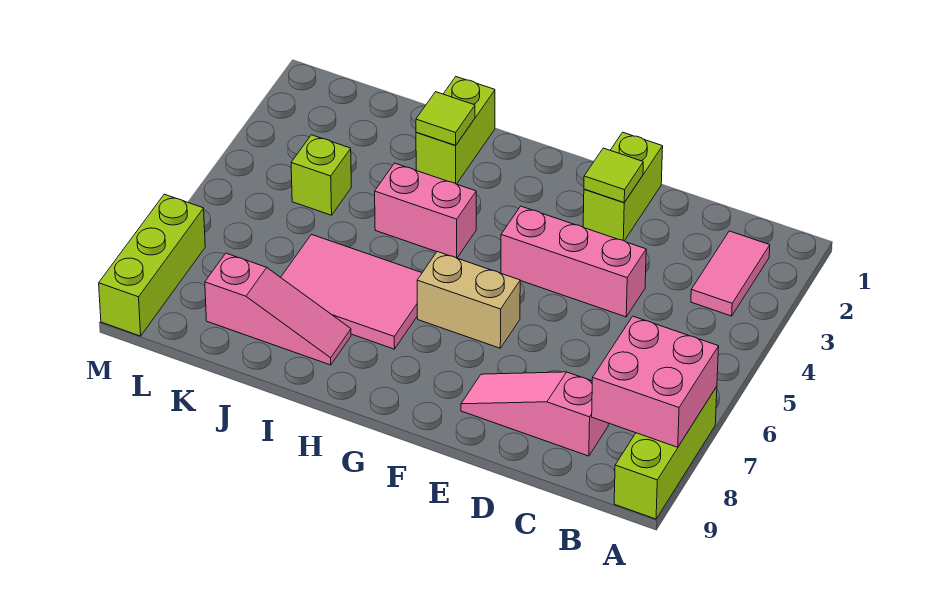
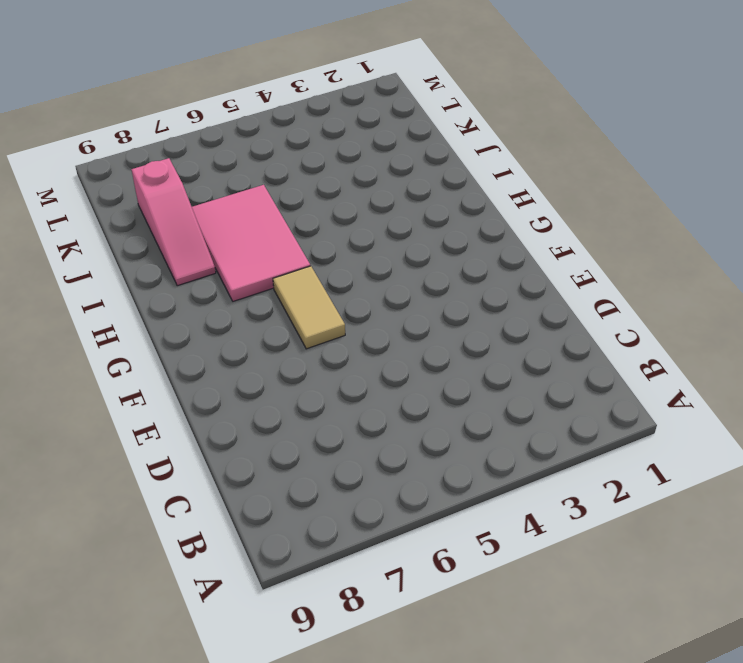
tan tile F6:G6 level 1 -> tan brick F6:G6 level 1
none -> lime brick A7:A9 level 1
none -> pink tile B2:B3 level 1
none -> pink slope C8:E8 level 1 top C

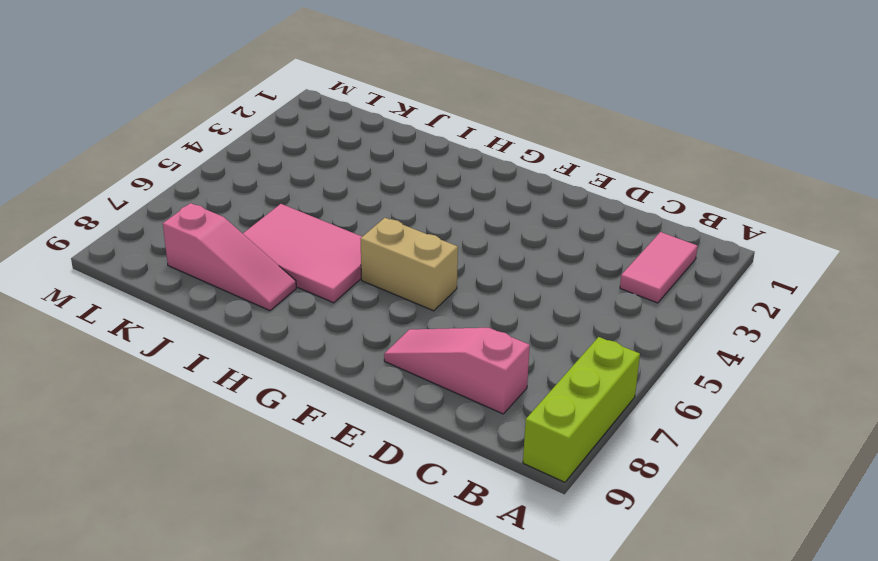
none -> pink brick D4:F4 level 1
none -> lime brick E1:E2 level 1
none -> pink brick H4:I4 level 1

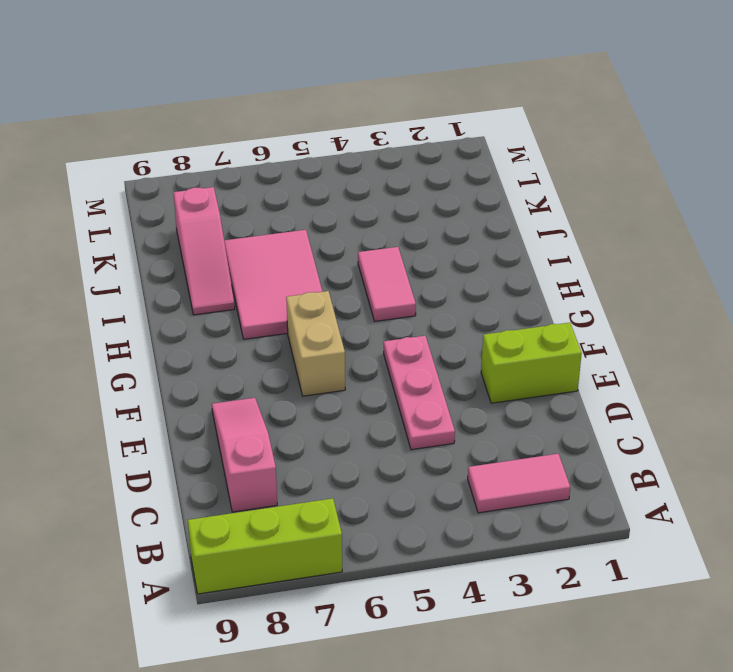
pink plate D4:F4 level 1 -> pink brick D4:F4 level 1
pink tile H4:I4 level 1 -> pink brick H4:I4 level 1
none -> lime brick I1:I2 level 1
none -> lime brick K4 level 1
none -> lime brick M7:M9 level 1

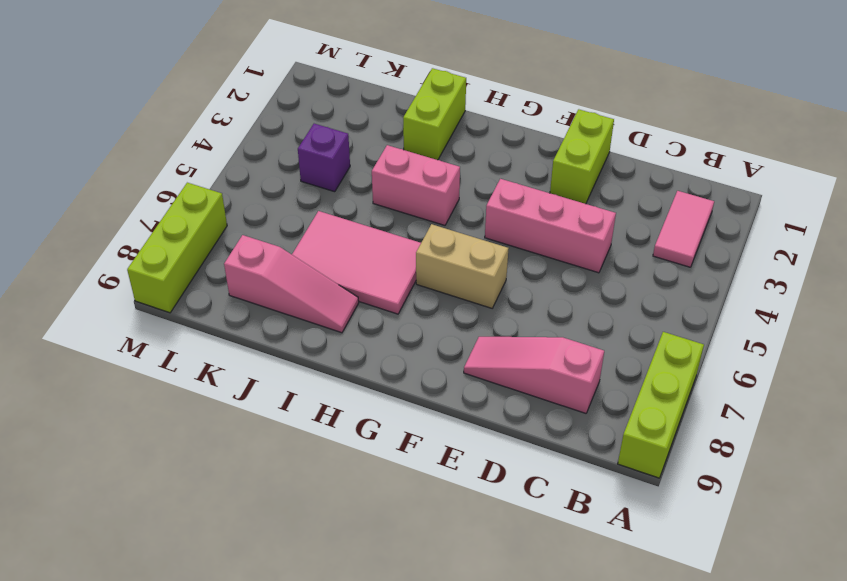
purple brick K4 level 1 -> lime brick K4 level 1
none -> pink brick A7:B8 level 2
none -> lime tile E2 level 2
none -> lime tile I2 level 2

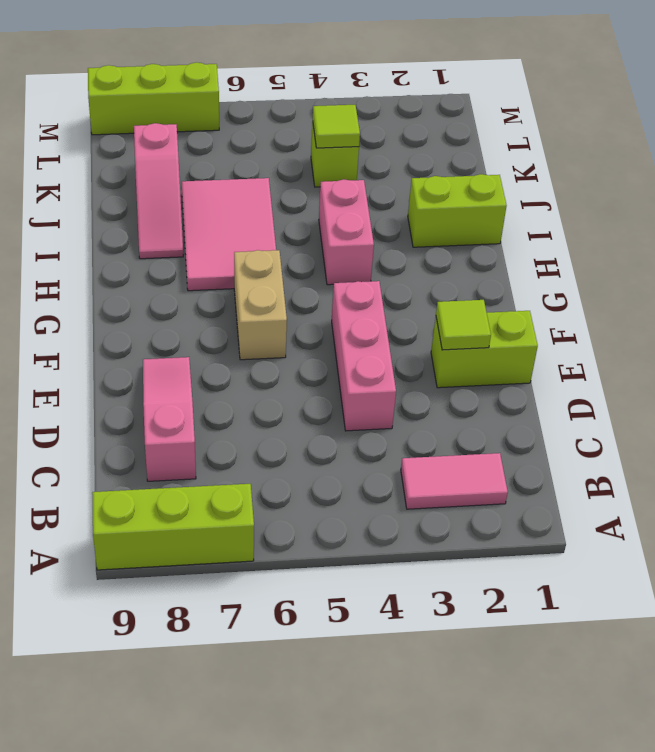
lime tile K4 level 2 -> lime tile I2 level 2
none -> pink brick A7:B8 level 2

